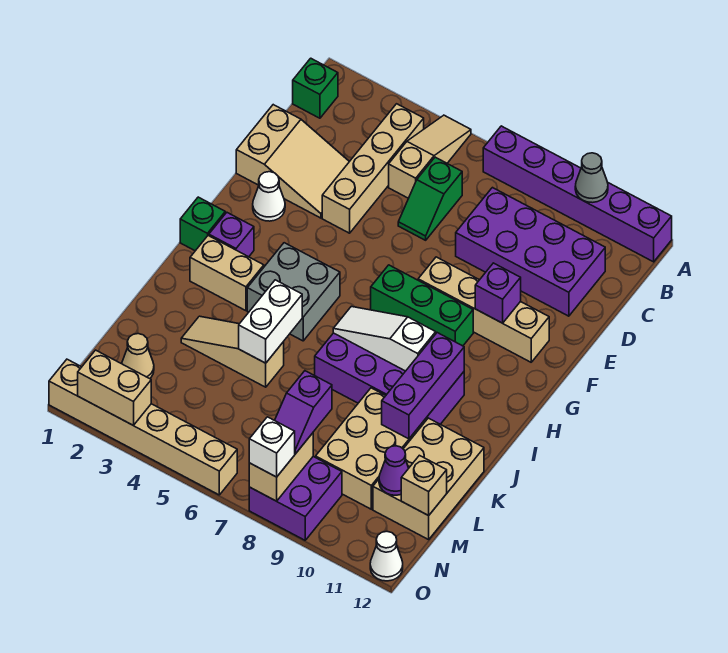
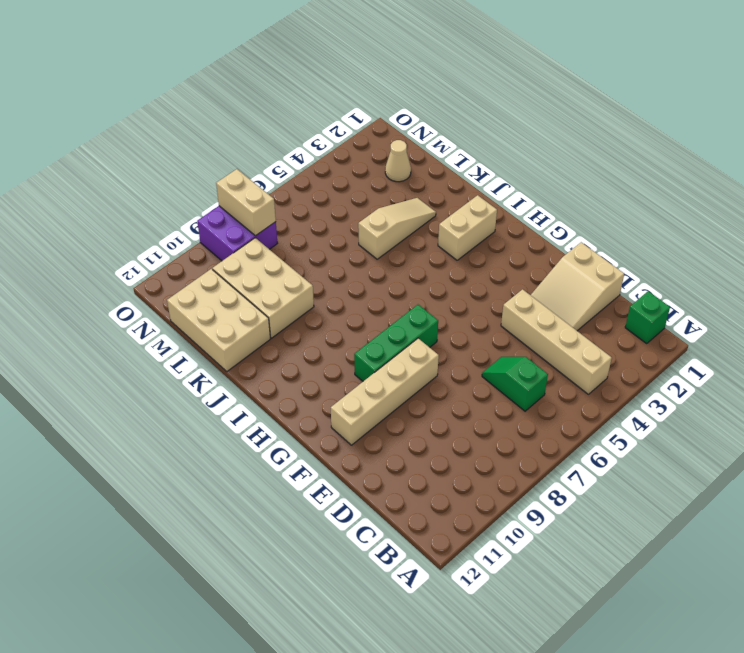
none -> tan slope A5:C5 level 1 top C
none -> purple brick A7:A12 level 1
none -> purple brick C8:D11 level 1
none -> white cone F2 level 1

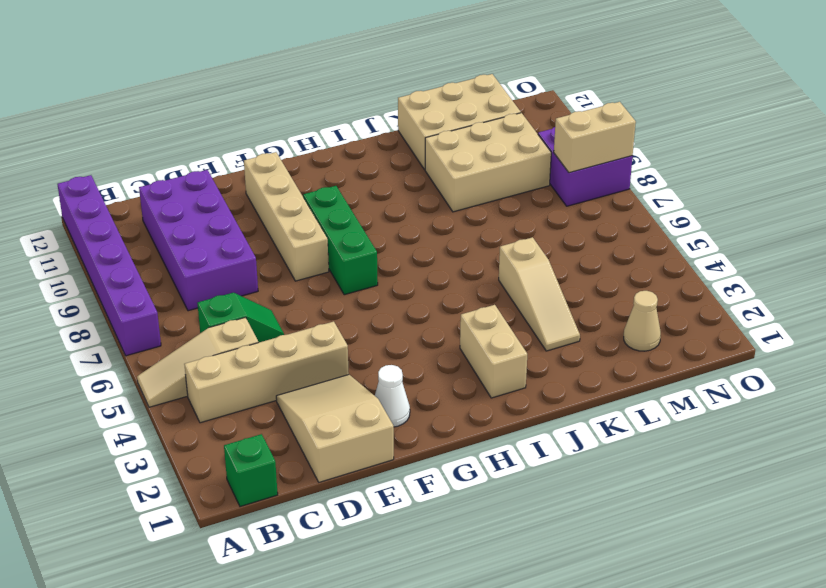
none -> green brick H1 level 1
none -> purple brick H2 level 1
none -> grey brick H4:I5 level 1
none -> purple brick I7:J10 level 1

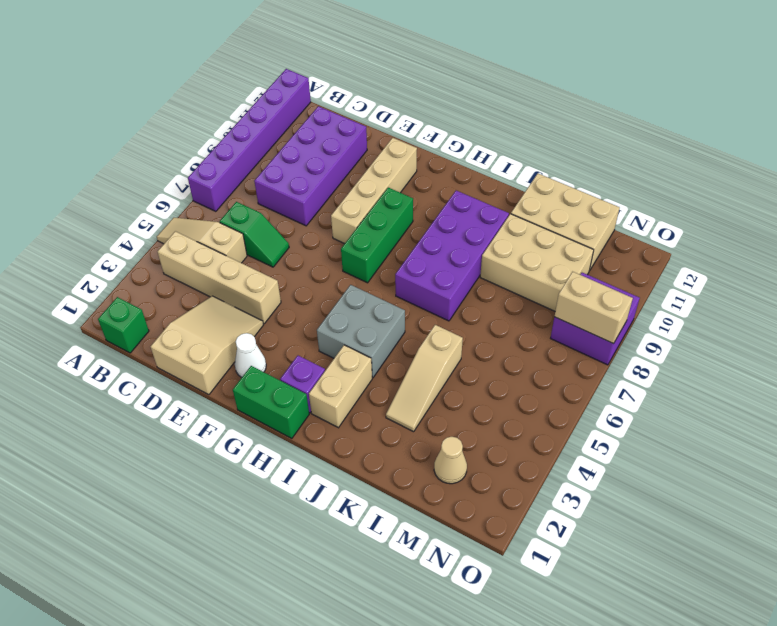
green brick G1:H1 level 1 -> green brick H1 level 1
none -> tan brick O1:O6 level 1
none -> white cone O12 level 1
none -> grey cone A10 level 2
none -> purple brick F10 level 2

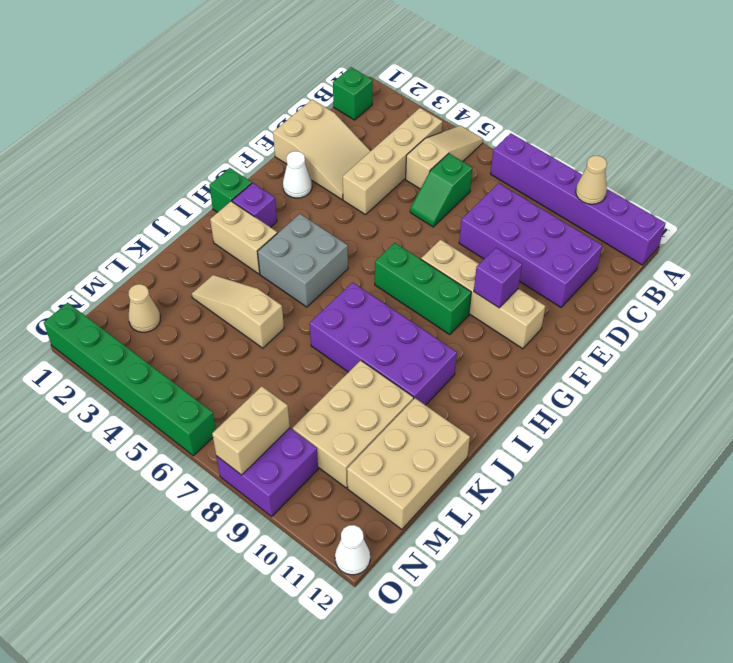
tan cone A10 level 2 -> grey cone A10 level 2
green brick O1:O6 level 1 -> tan brick O1:O6 level 1
none -> white slope I7:I9 level 2 top 9
none -> purple brick I10:K10 level 2
none -> white brick J5:K5 level 2
none -> purple cone M11 level 2

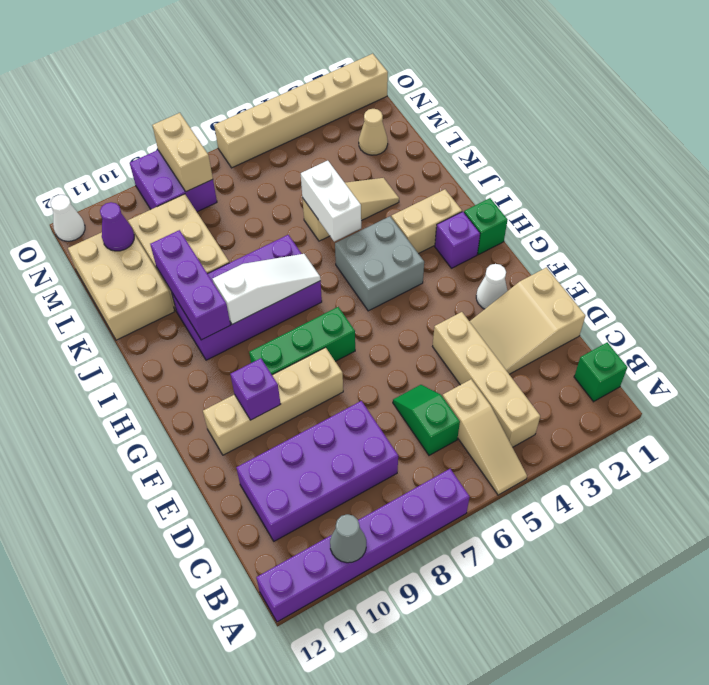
none -> tan brick M12 level 2
none -> tan brick O2:O3 level 2
none -> purple slope M8:N8 level 3 top M
none -> white brick O8 level 3

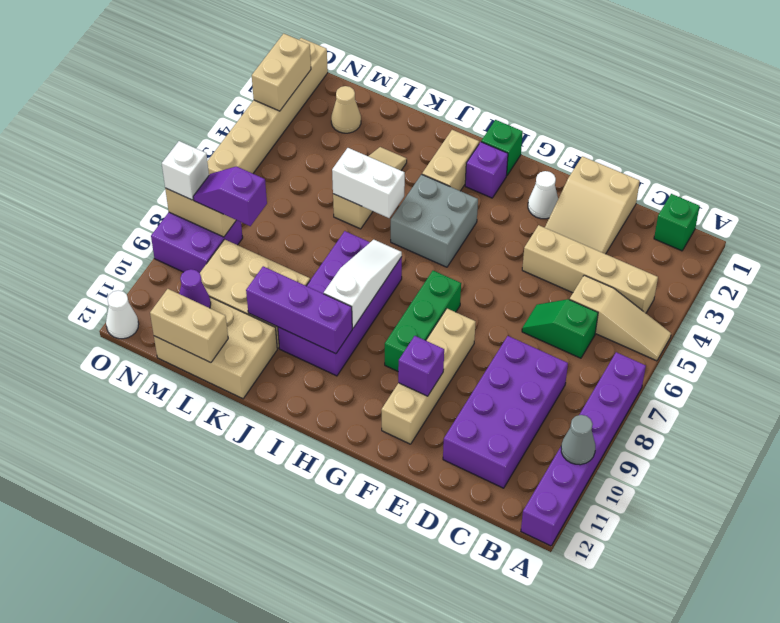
tan brick L12:M12 level 2 -> tan brick M12 level 2

